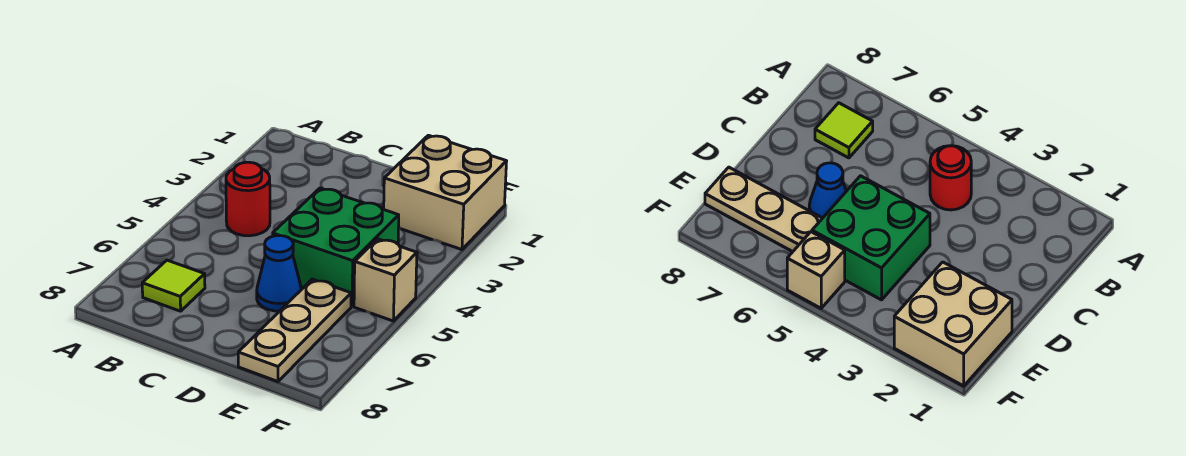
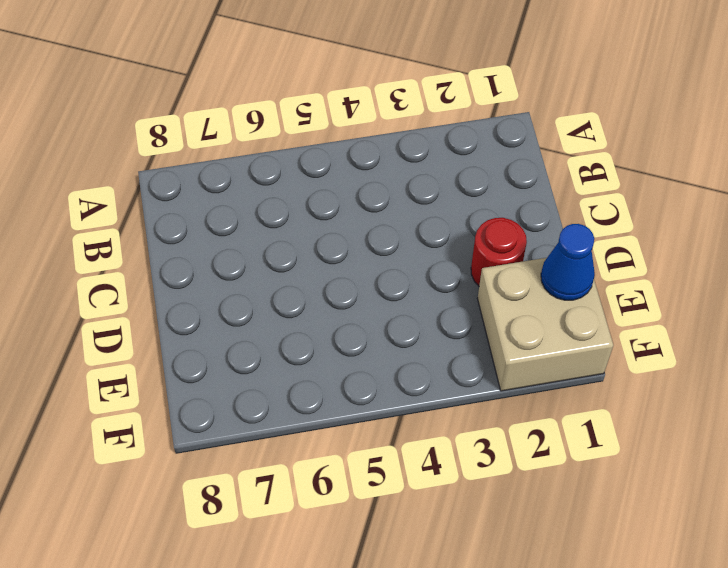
red round brick D2 level 1 -> red round brick B4 level 1
blue cone E1 level 2 -> blue cone D6 level 1
none -> lime tile B7 level 1
none -> green brick D4:E5 level 1

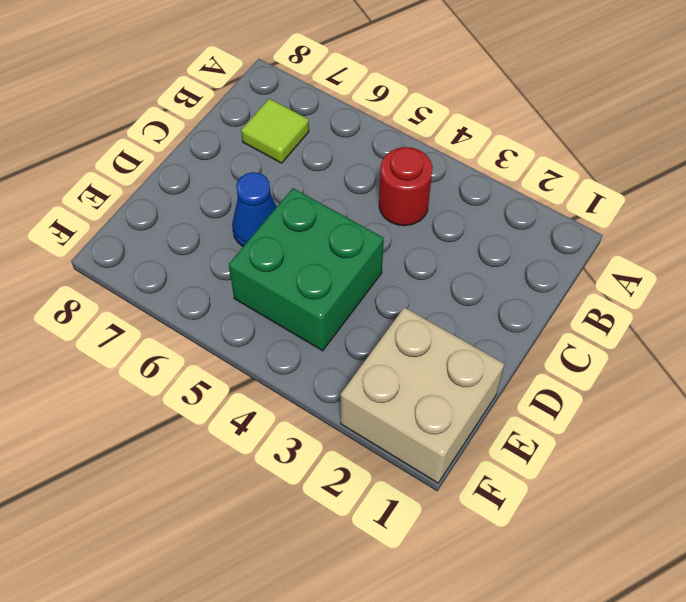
none -> tan plate E6:E8 level 1
none -> tan brick F5 level 1

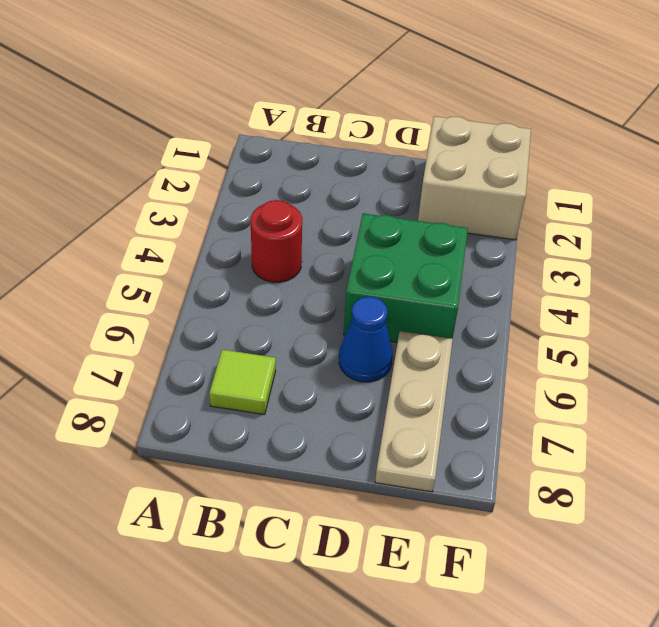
none -> tan brick F5 level 1

